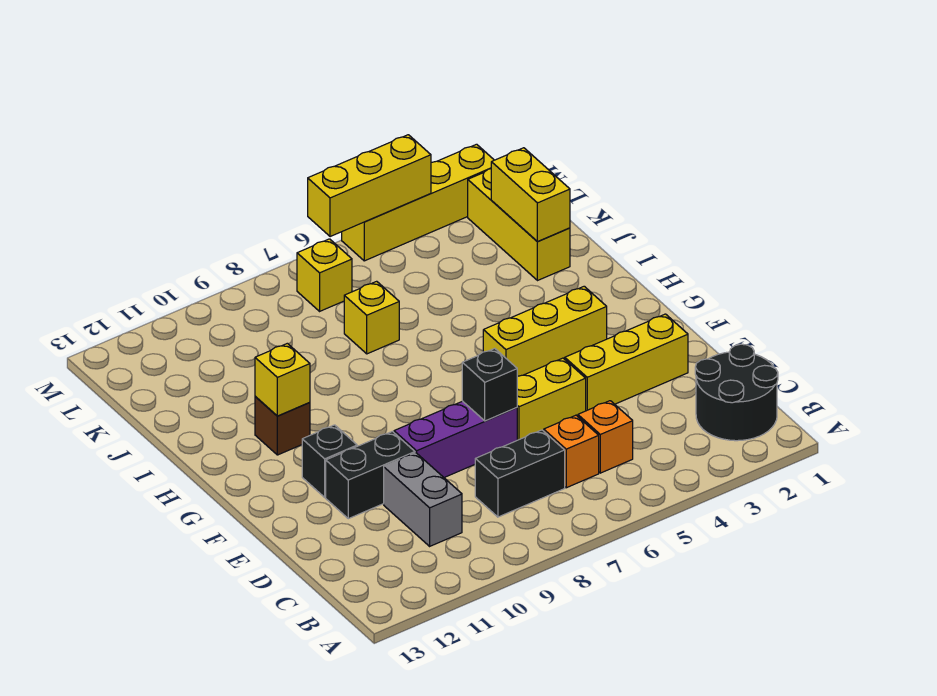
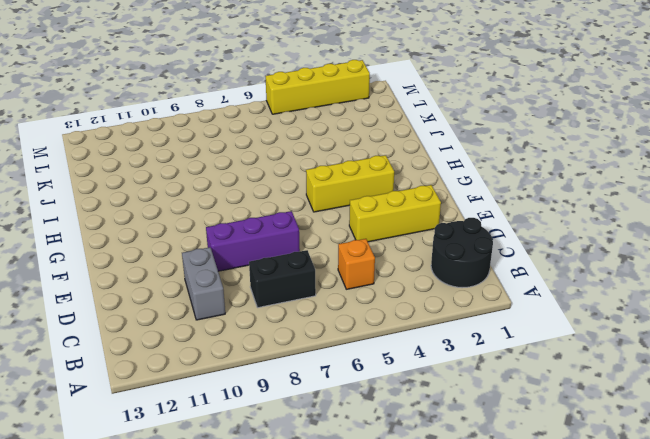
none -> orange brick C6 level 1
none -> yellow brick E5:E6 level 1
none -> black brick E10:E11 level 1

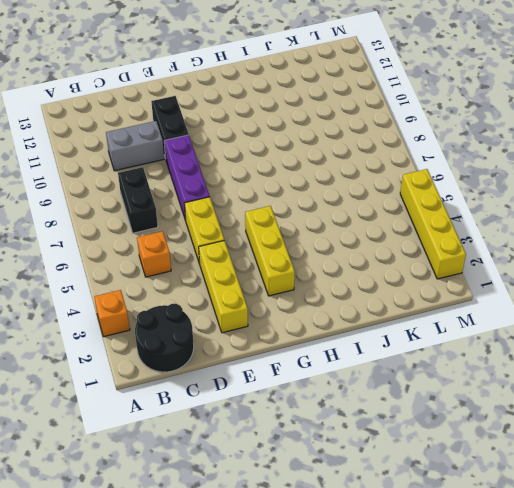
orange brick A3 level 1 -> orange brick C6 level 1
none -> black brick F11 level 1
none -> brown brick H11 level 1
none -> yellow brick J2:L2 level 1

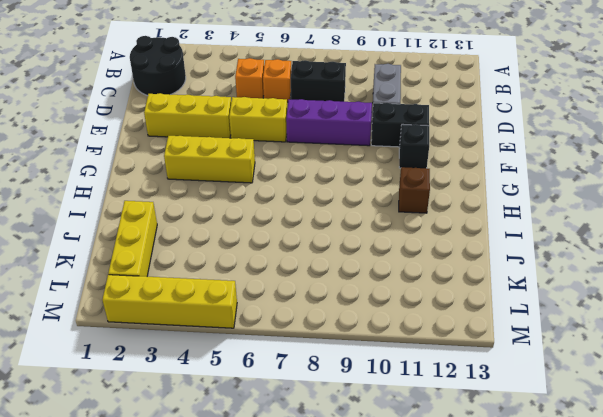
none -> yellow brick J7 level 1
none -> yellow brick L7 level 1
none -> black brick E7 level 2

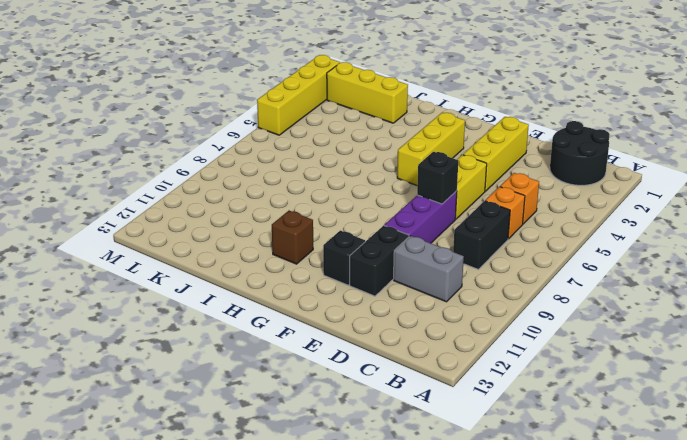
none -> yellow brick J7 level 1
none -> yellow brick L7 level 1
none -> yellow brick H11 level 2

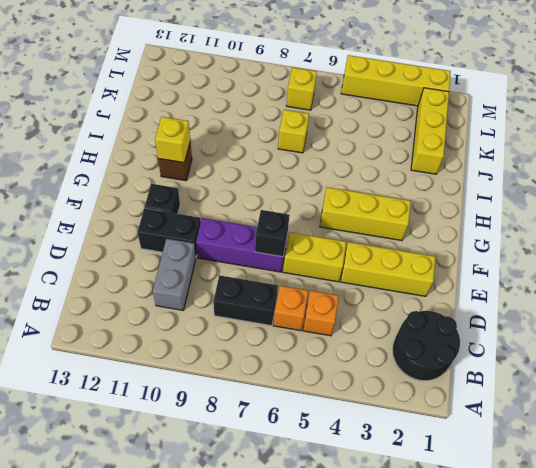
none -> yellow brick J2:K2 level 2
none -> yellow brick M4:M6 level 2

